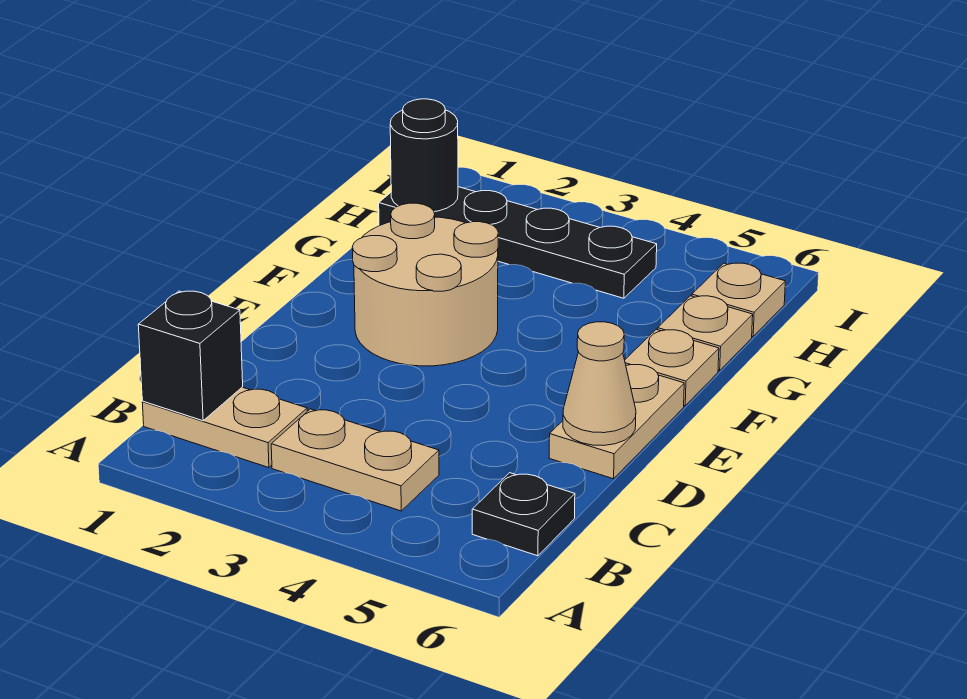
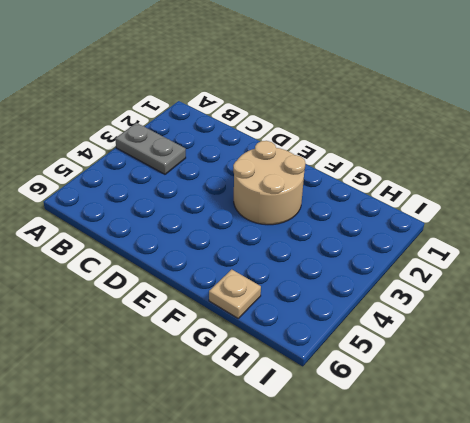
grey plate A3:B3 level 1 -> tan plate B3:B4 level 1
none -> tan plate B1:B2 level 1
none -> black plate B6 level 1
none -> tan plate D6:E6 level 1

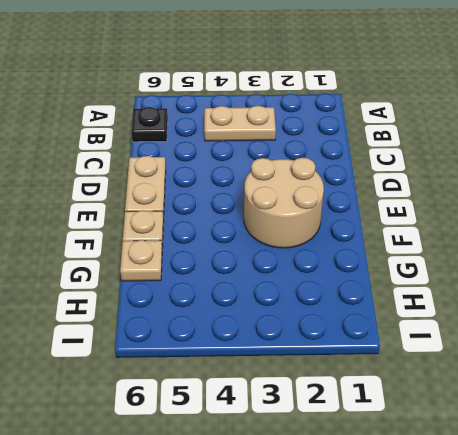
none -> tan plate B1:B2 level 1
none -> black plate H1:H4 level 1
none -> tan plate H6 level 1

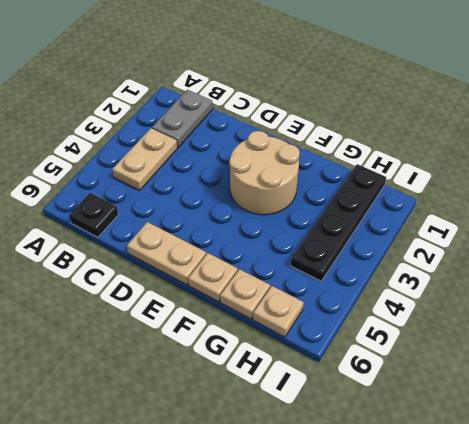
grey plate B1:B2 level 1 -> tan plate B1:B2 level 1
none -> black brick B1 level 2
none -> tan cone D6 level 2
none -> black round brick H1 level 2

